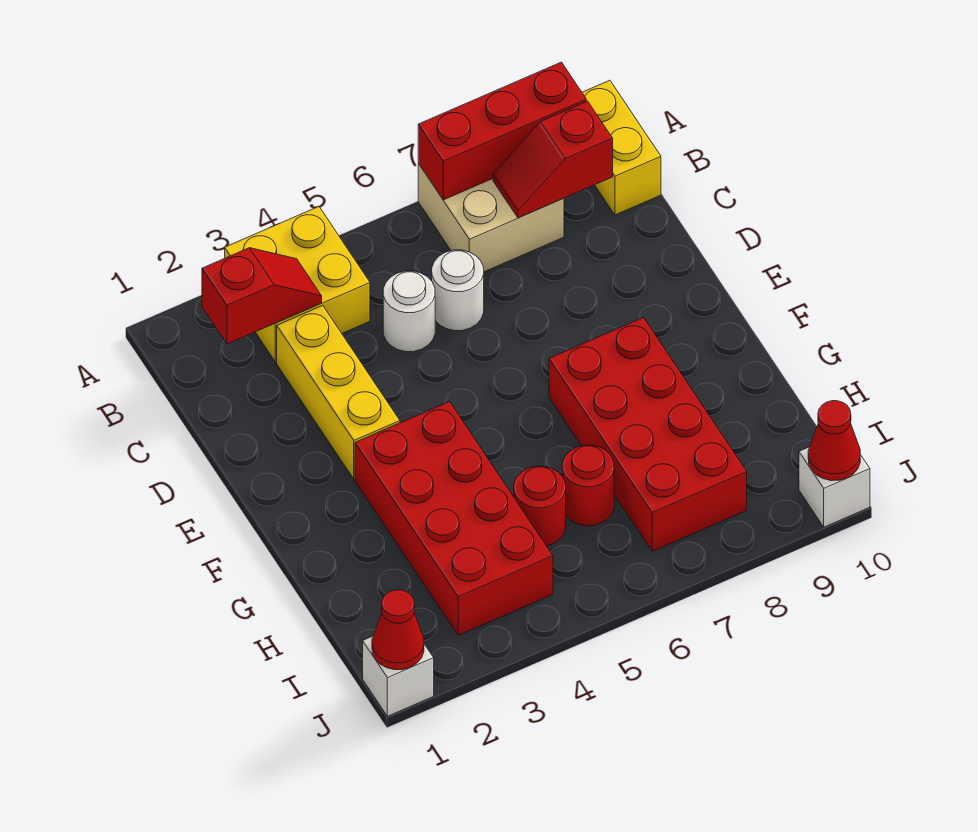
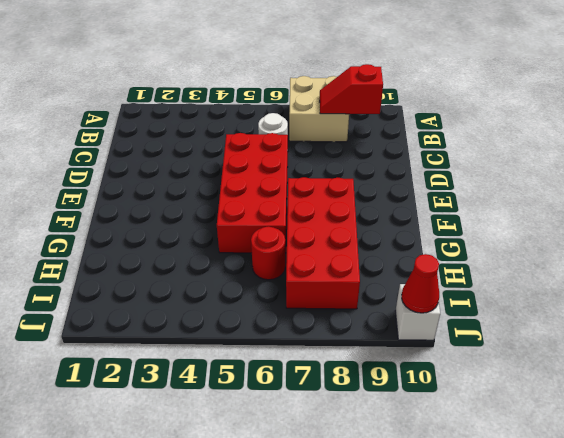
red brick D5:G6 level 1 -> red brick F3:I4 level 1
none -> yellow brick A3:B4 level 1
none -> yellow brick A10:B10 level 1
none -> yellow brick C3:E3 level 1

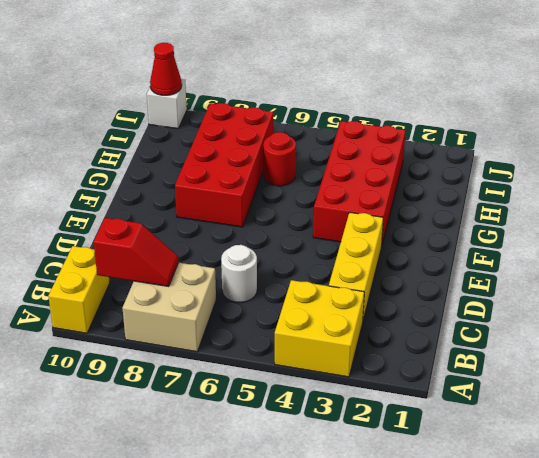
none -> white round brick C5 level 1
none -> red round brick H5 level 1
none -> white brick J1 level 1

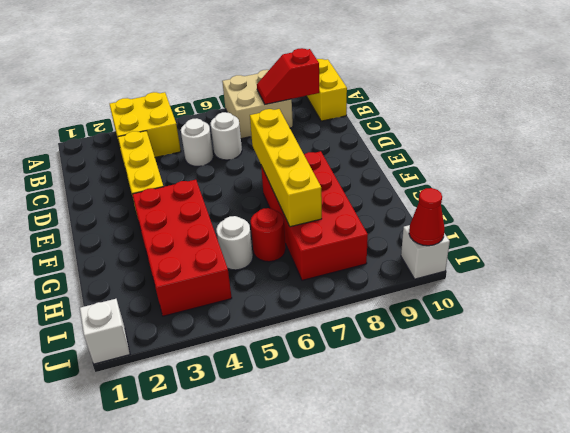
yellow brick E7:H7 level 2 -> none
white round brick H5 level 1 -> red round brick H5 level 1
none -> red brick A7:A9 level 2
none -> red slope B2:B3 level 2 top 2
none -> red cone J1 level 2

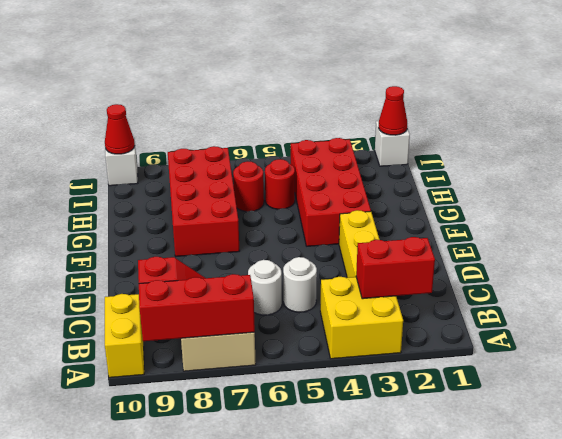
red brick B2:B3 level 2 -> red slope B2:B3 level 2 top 2

